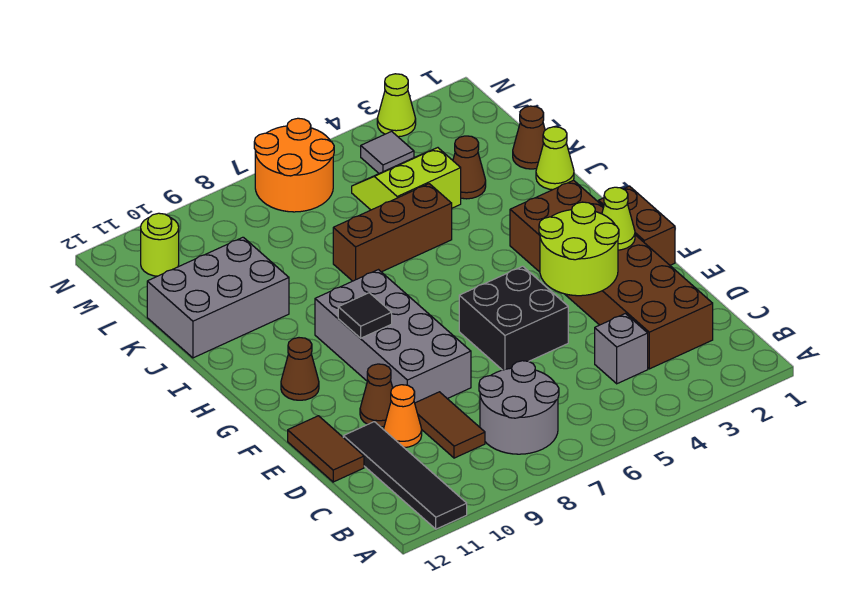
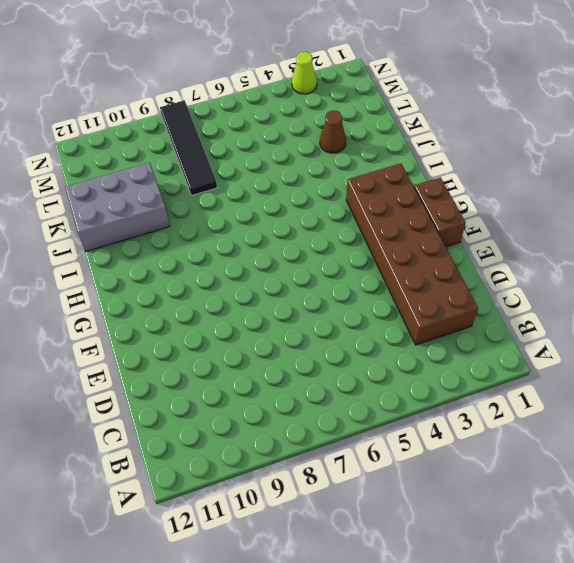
black tile K8:N8 level 1 -> black tile A11:D11 level 1
none -> grey round brick B7:C8 level 1
none -> grey brick C4 level 1
none -> brown tile C9:D9 level 1

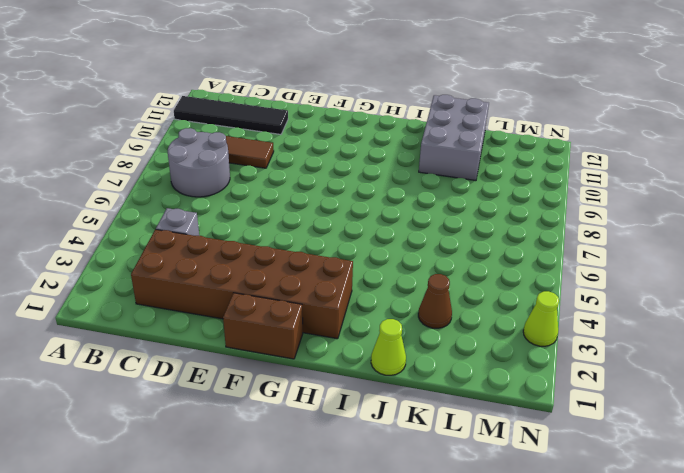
none -> orange cone D10 level 1
none -> brown tile D12:E12 level 1
none -> black brick E5:F6 level 1

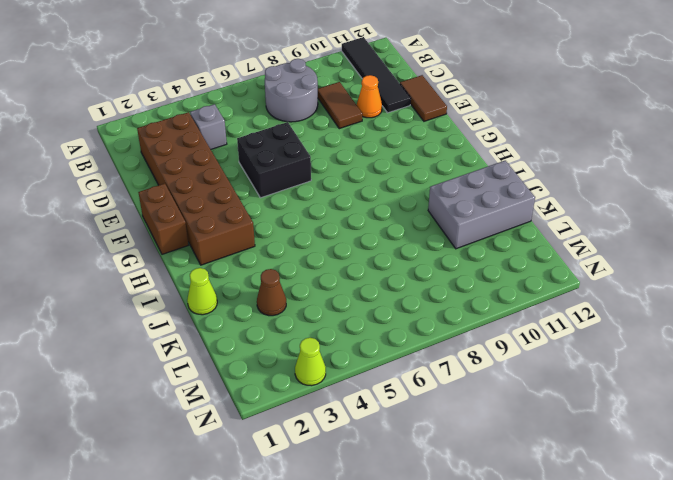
none -> grey brick E8:H9 level 1
none -> brown cone E10 level 1
none -> brown cone G11 level 1

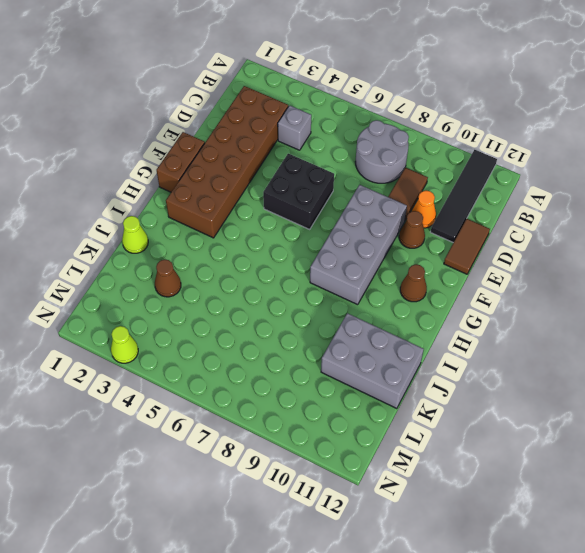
none -> brown brick J5:J7 level 1
none -> brown cone K1 level 1
none -> lime slope K4:L5 level 1 top K

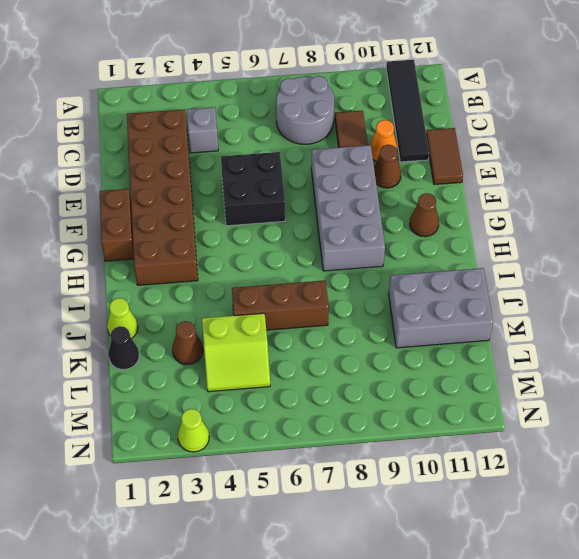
black cone K1 level 1 -> brown cone K1 level 1
none -> grey tile M4 level 1
none -> orange round brick M6:N7 level 1
none -> lime round brick M11 level 1

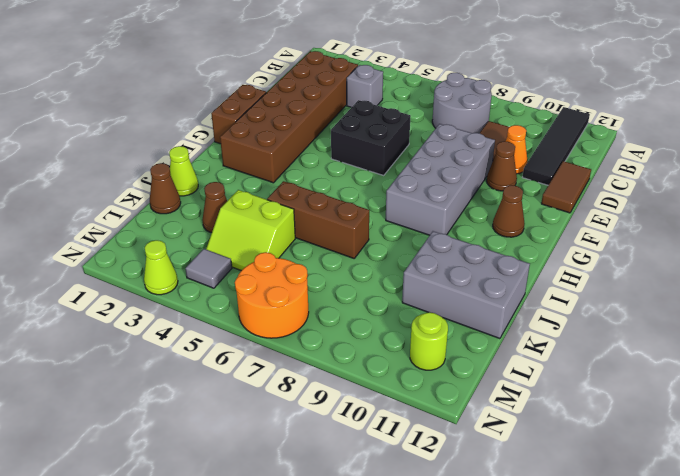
none -> lime round brick E3:F4 level 2
none -> lime cone F2 level 2
none -> black tile G9 level 2

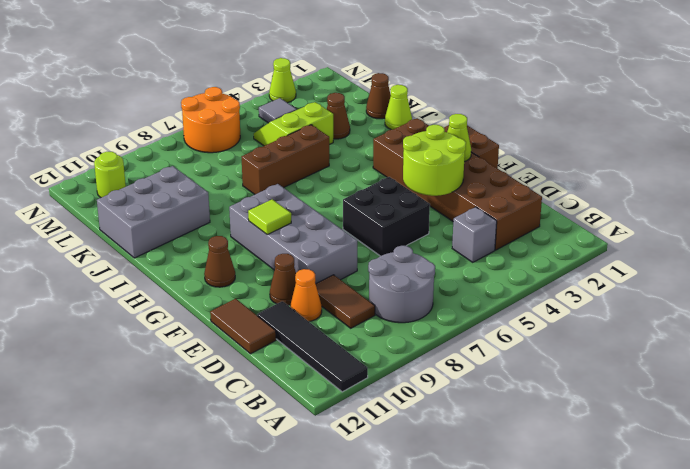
lime tile G9 level 2 -> black tile G9 level 2

